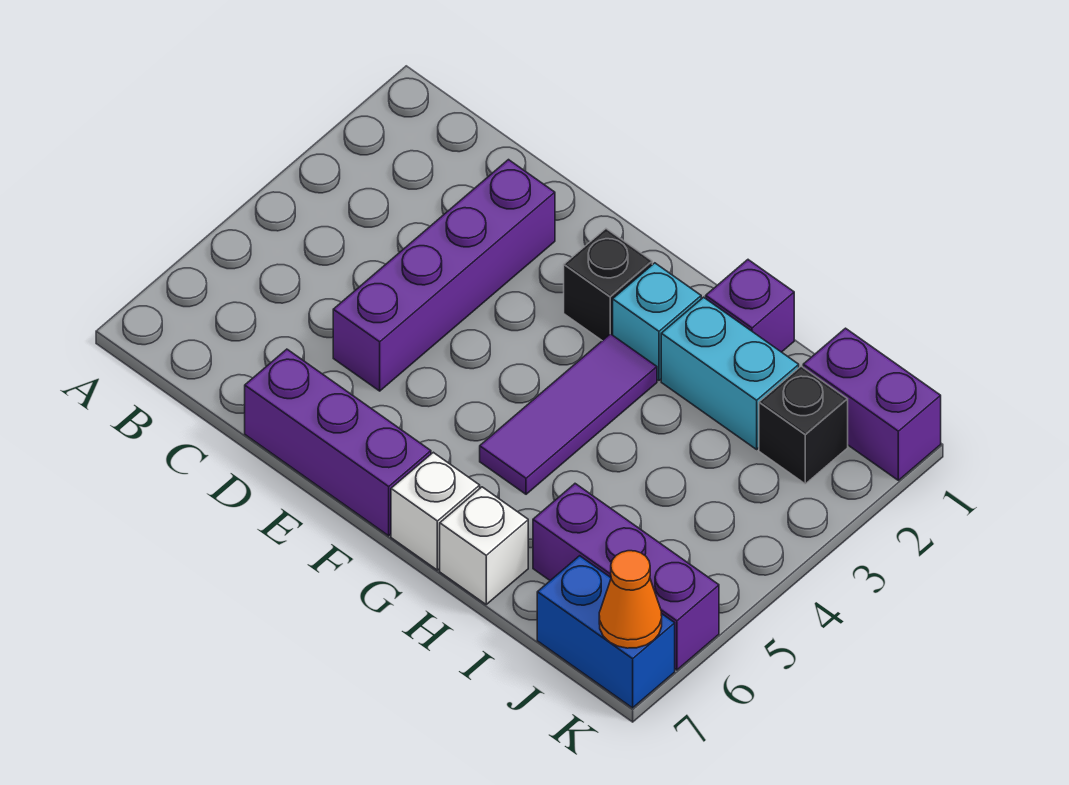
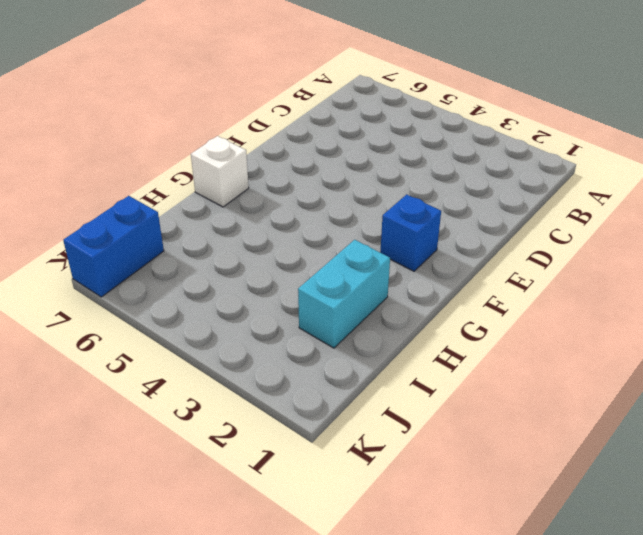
blue brick F2 level 1 -> black brick F2 level 1
none -> purple brick D2:D5 level 1
none -> purple brick D7:F7 level 1
none -> cyan brick G2 level 1

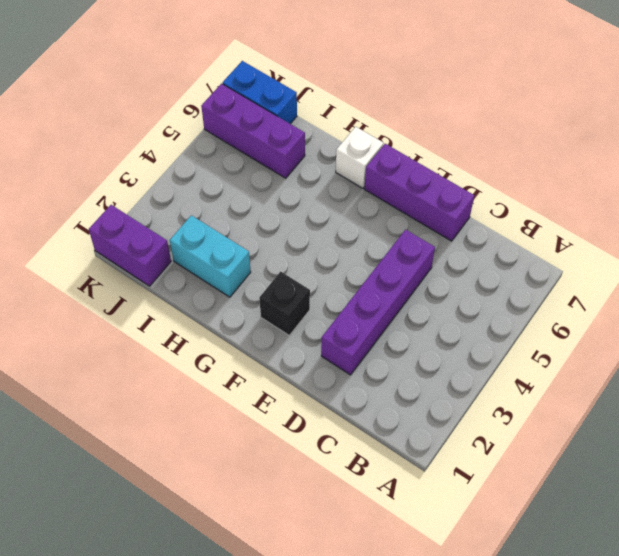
none -> cyan brick G2 level 1
none -> purple tile G3:G5 level 1
none -> purple brick H1 level 1

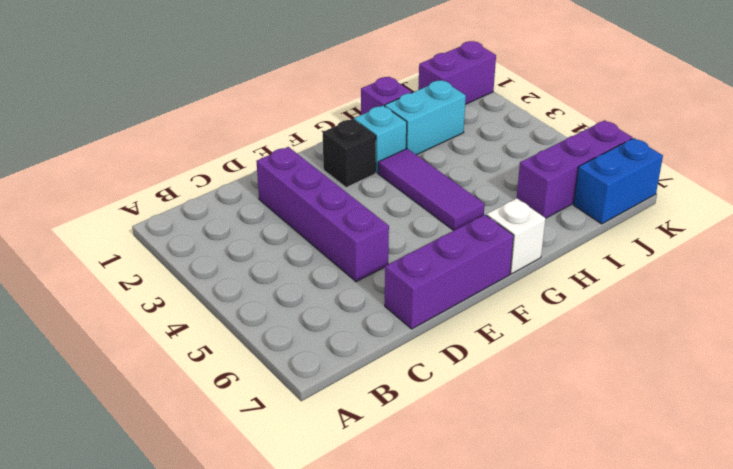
none -> white brick H7 level 1
none -> black brick J2 level 1
none -> orange cone K7 level 2

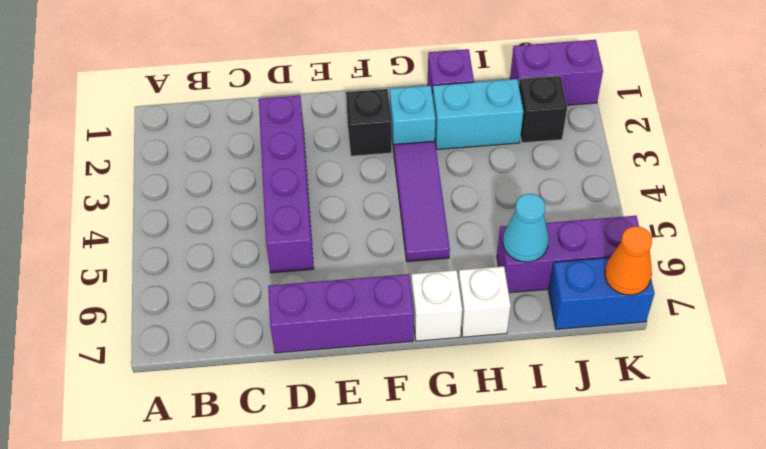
cyan cone I6 level 2 -> none

